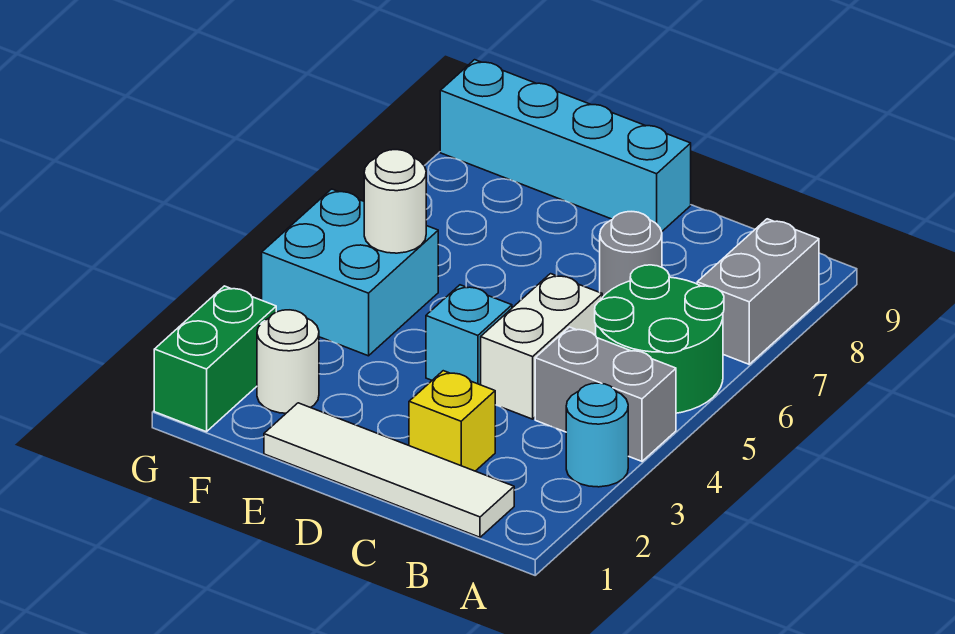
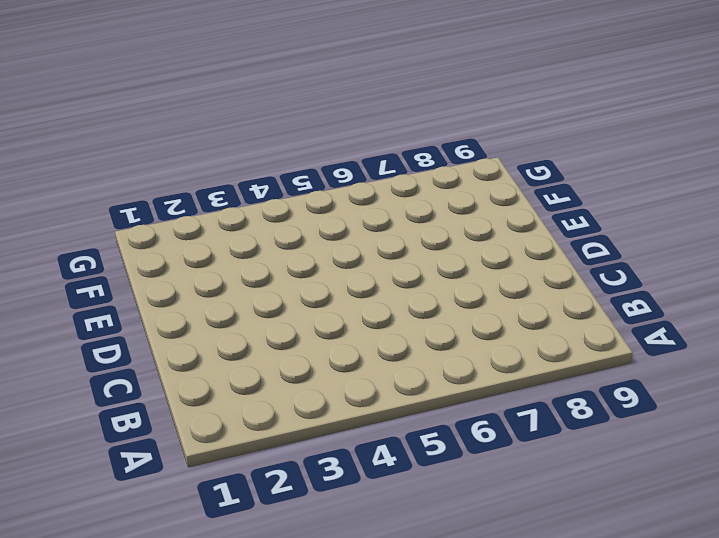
none -> cyan round brick A3 level 1
none -> grey brick A4:B4 level 1
none -> green round brick A5:B6 level 1

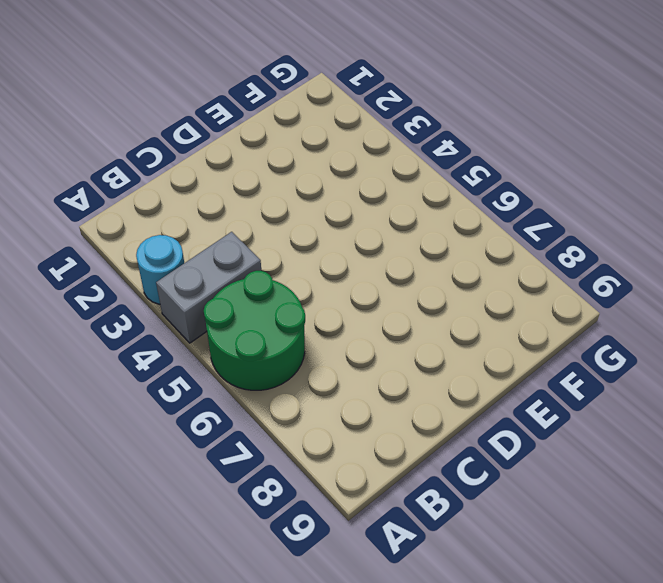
none -> grey brick A7:A8 level 1
none -> white tile B1:E1 level 1
none -> yellow brick C2 level 1

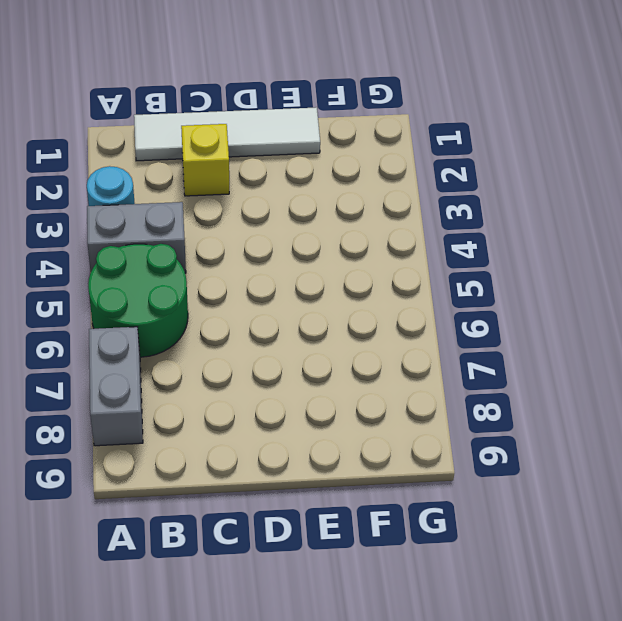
none -> white brick C4:C5 level 1
none -> grey round brick C7 level 1
none -> cyan brick D4 level 1

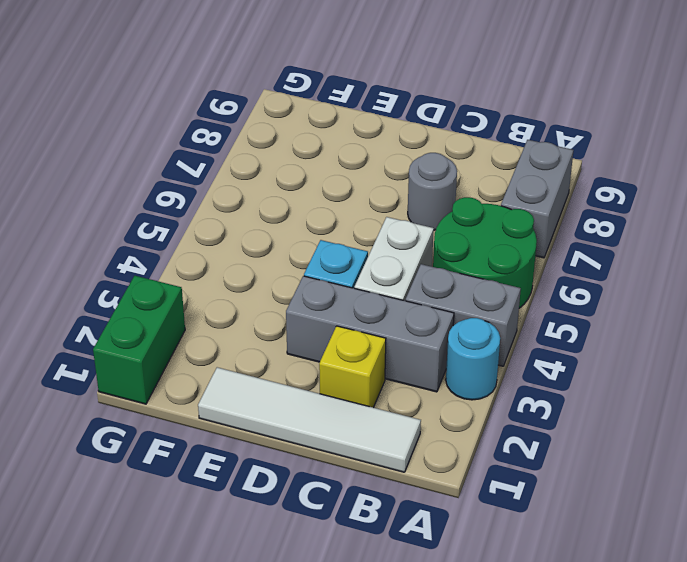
grey brick B3:D3 level 1 -> none
none -> cyan brick D9:G9 level 1
none -> white round brick F2 level 1
none -> cyan brick F4:G5 level 1

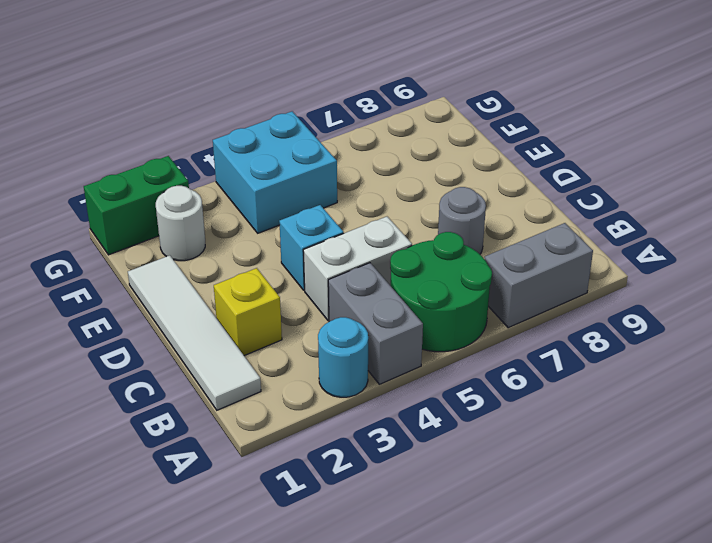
none -> cyan brick D9:G9 level 1
none -> white round brick F5 level 2

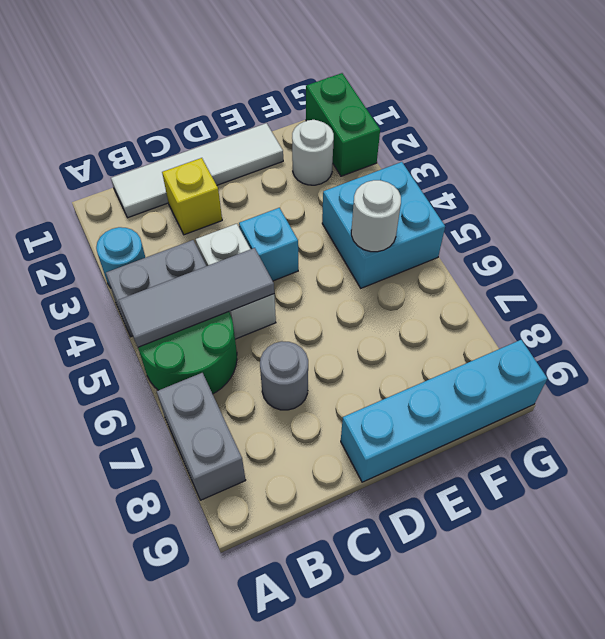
grey tile A5:C5 level 2 -> none

